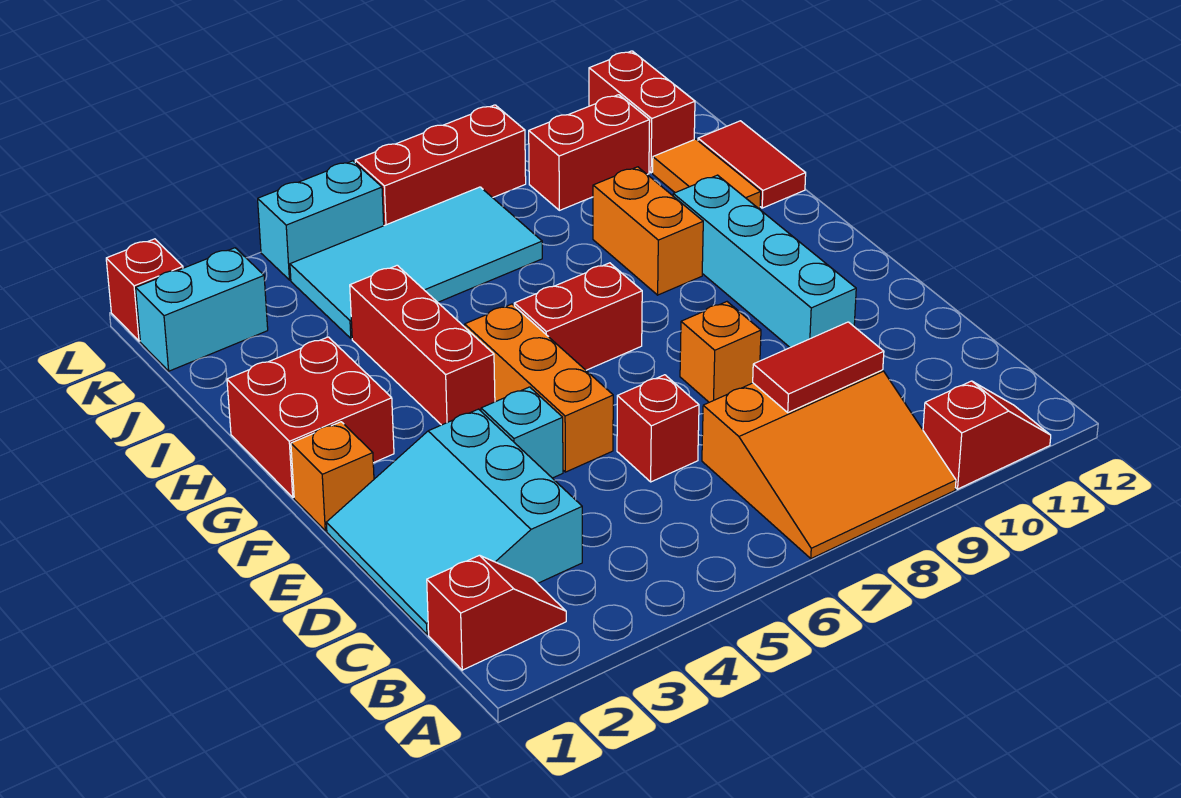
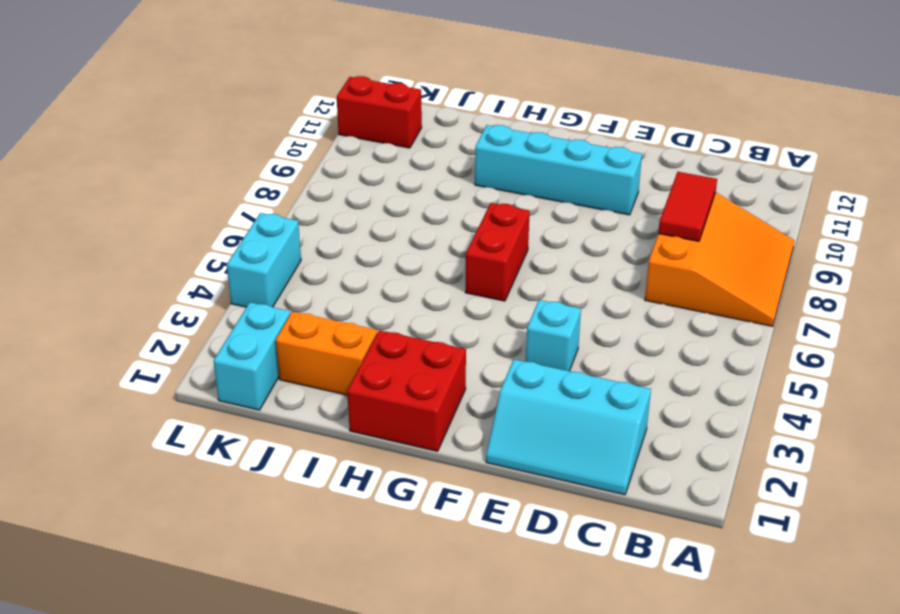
cyan slope C1:E2 level 1 top 2 -> cyan slope C1:E3 level 1 top 3
orange brick I2:J2 level 1 -> orange brick H9:I9 level 1
none -> red slope A10:A11 level 1 top 10
none -> red slope B1:B2 level 1 top 1
none -> red brick D6 level 1

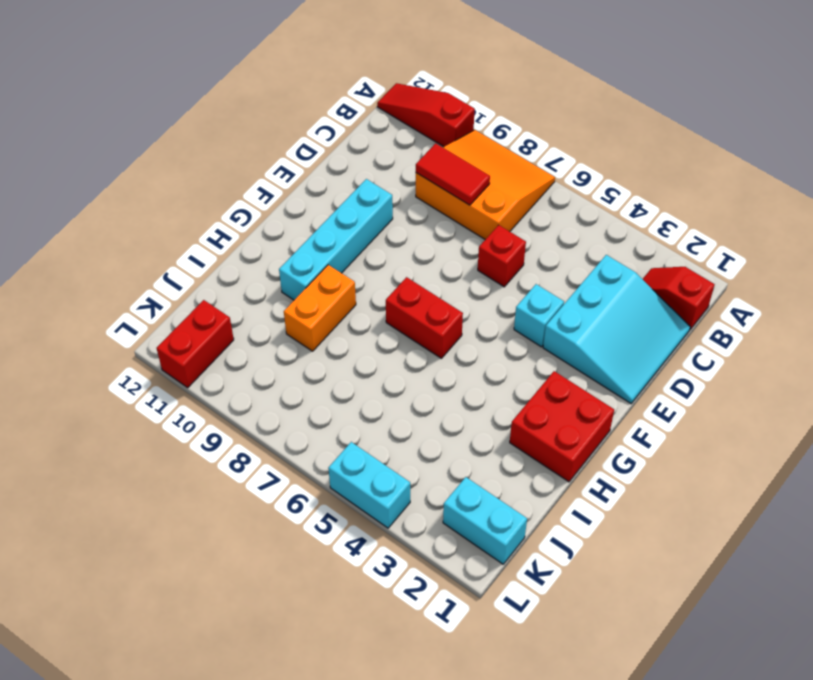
red slope A10:A12 level 1 top 10 -> red slope A10:A11 level 1 top 10
none -> orange brick E5:G5 level 1
none -> orange brick E8 level 1
none -> orange brick F1 level 1

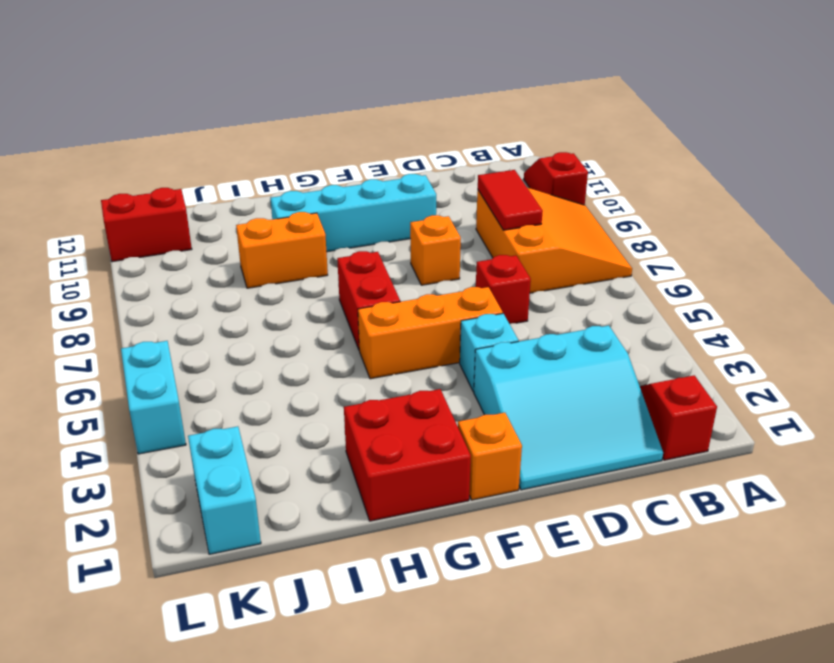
none -> red brick G4:I4 level 1
none -> orange tile I11:J11 level 1
none -> red tile I12:J12 level 1

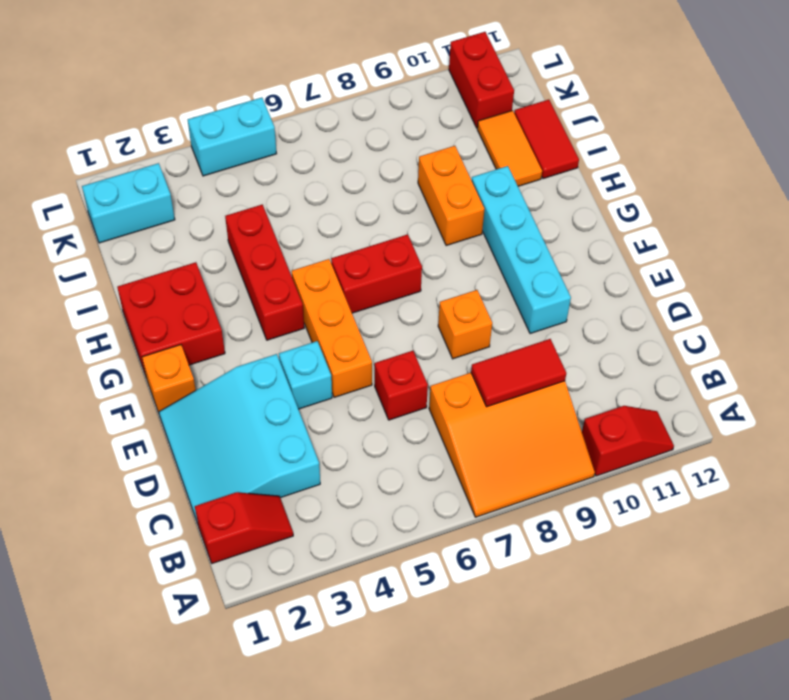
none -> cyan tile J4:K7 level 1
none -> red brick K9:K10 level 1
none -> red brick L1 level 1

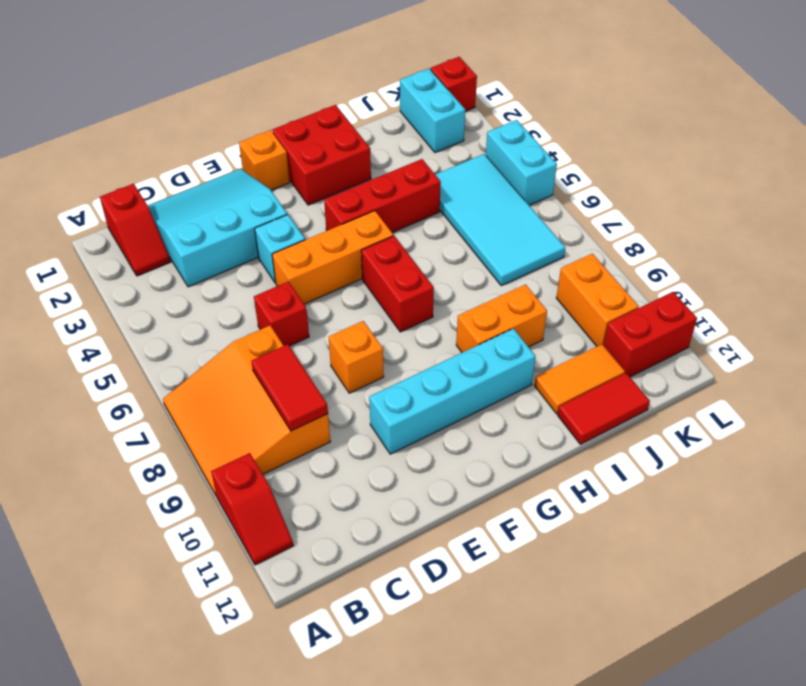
orange brick K9:K10 level 1 -> red brick K9:K10 level 1
none -> red brick L6:L8 level 1

